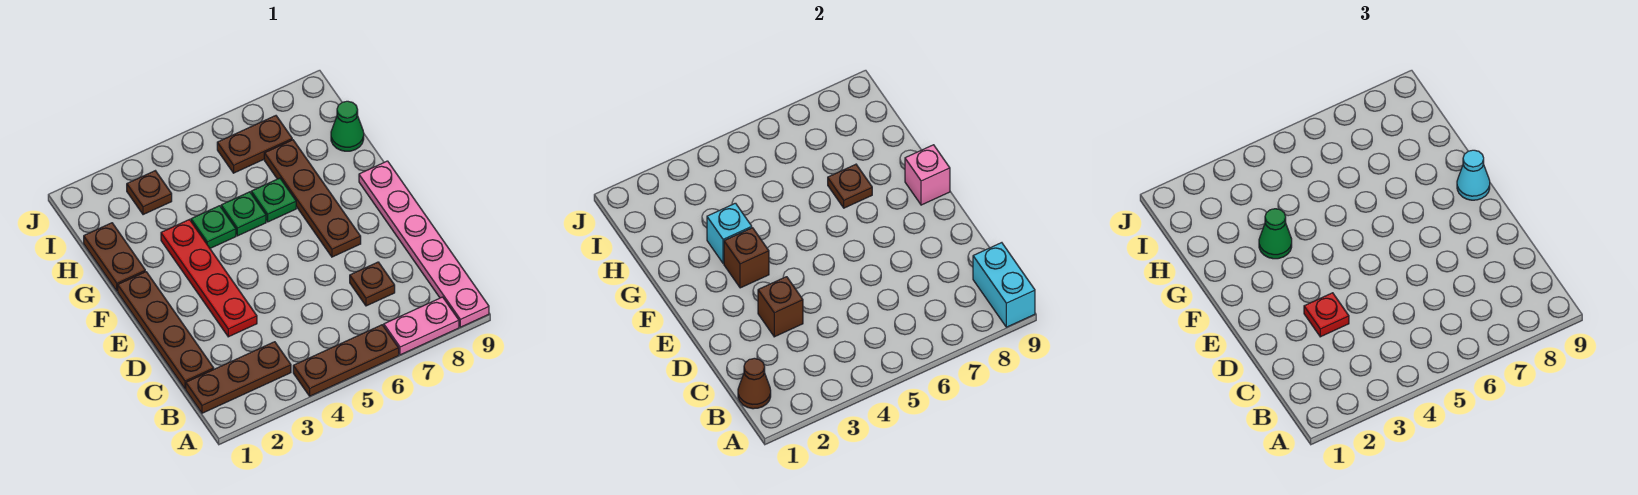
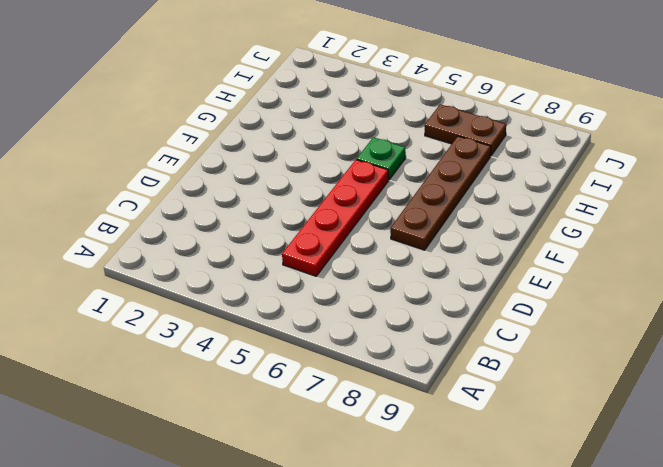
red plate C5:F5 level 1 -> red plate D3:G3 level 1
none -> brown plate A4:A6 level 1
none -> pink plate A7:A8 level 1
none -> pink plate A9:F9 level 1

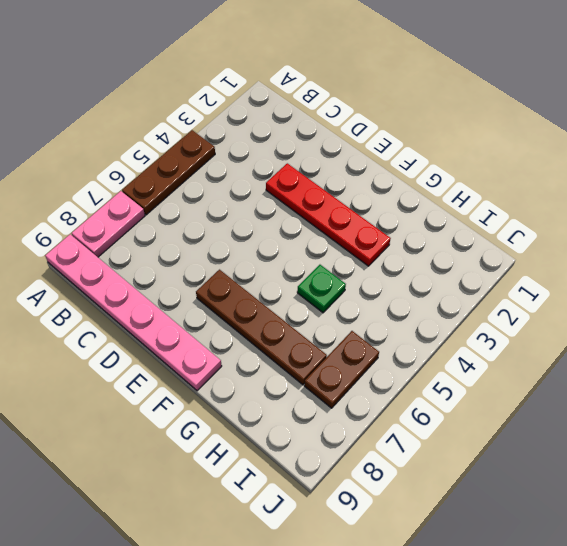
none -> brown plate B1:B3 level 1
none -> brown plate C1:F1 level 1
none -> brown plate C7 level 1

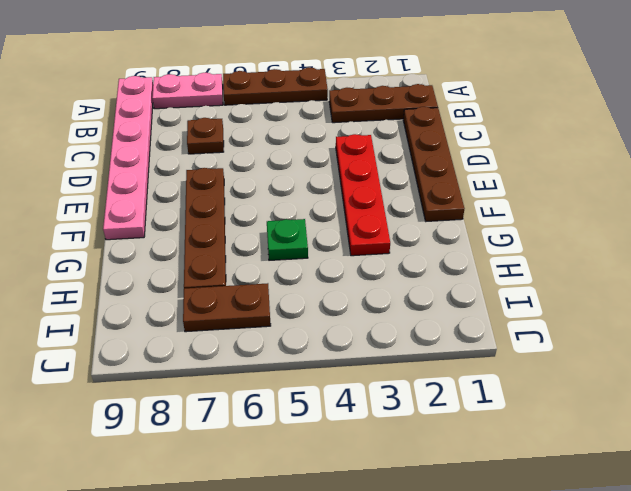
none -> brown plate G1:H1 level 1
none -> green plate G4 level 1
none -> green plate G6 level 1

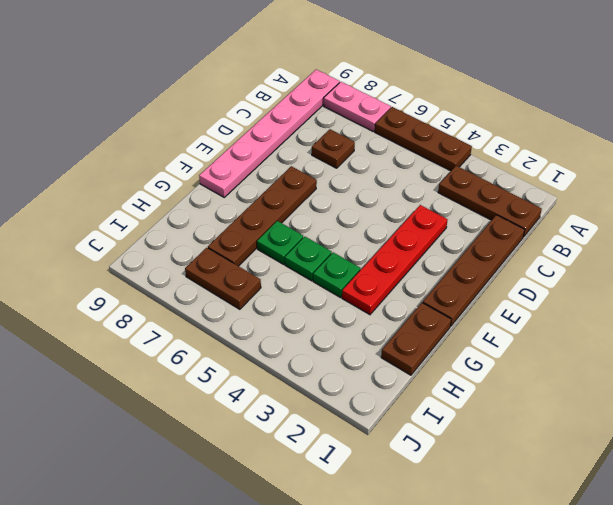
none -> green cone H9 level 1
none -> brown plate I3 level 1
none -> cyan brick A9:B9 level 2

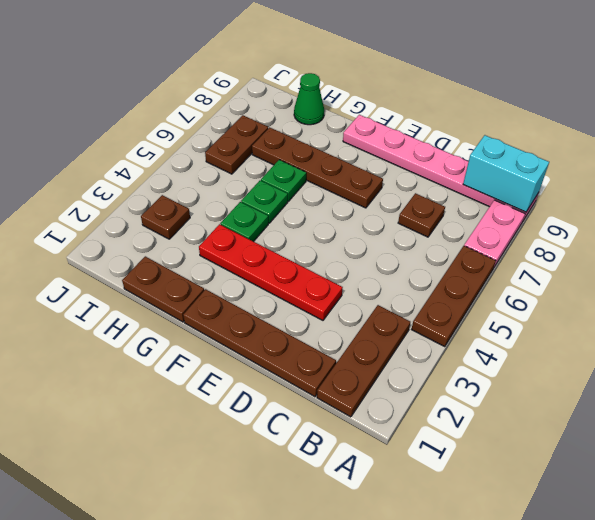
none -> brown cone B1 level 2
none -> brown brick D3 level 2
none -> brown brick F3 level 2

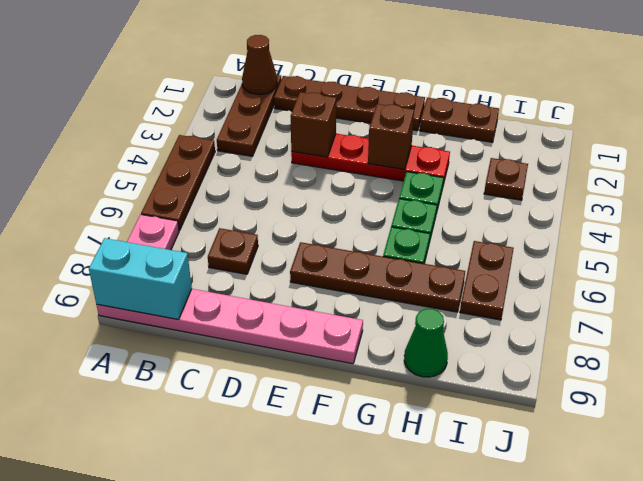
none -> pink brick F9 level 2
none -> cyan brick G3 level 2
none -> brown plate G7 level 2

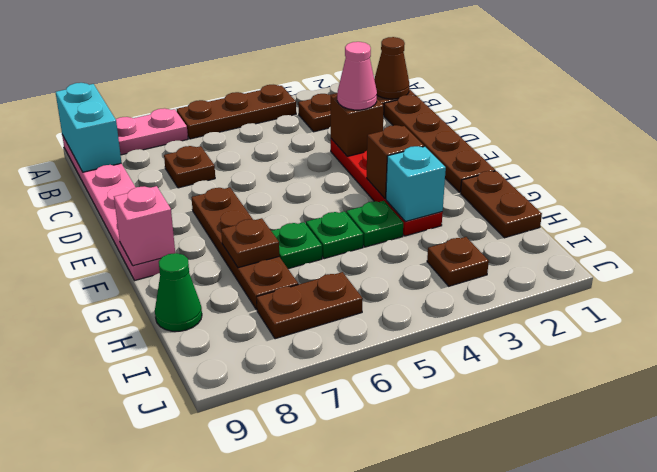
pink cone D3 level 3 -> red plate D3 level 3
none -> cyan cone F9 level 3
none -> green cone G3 level 3

